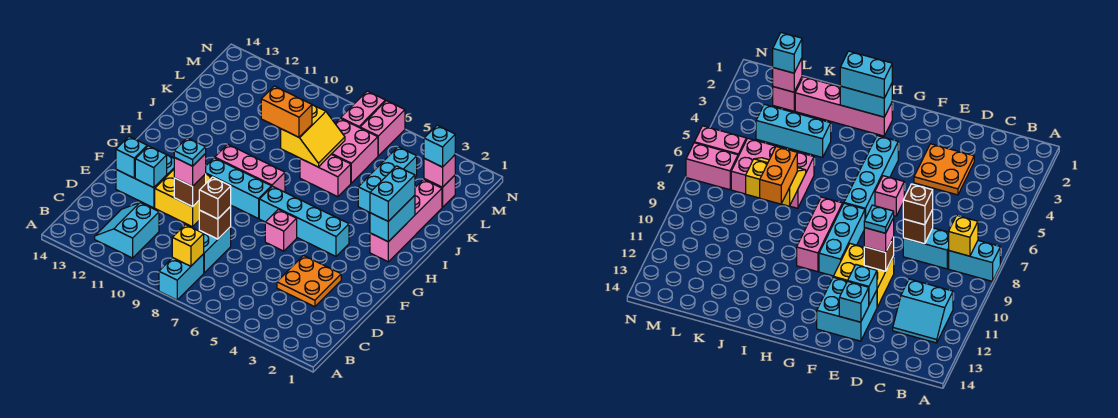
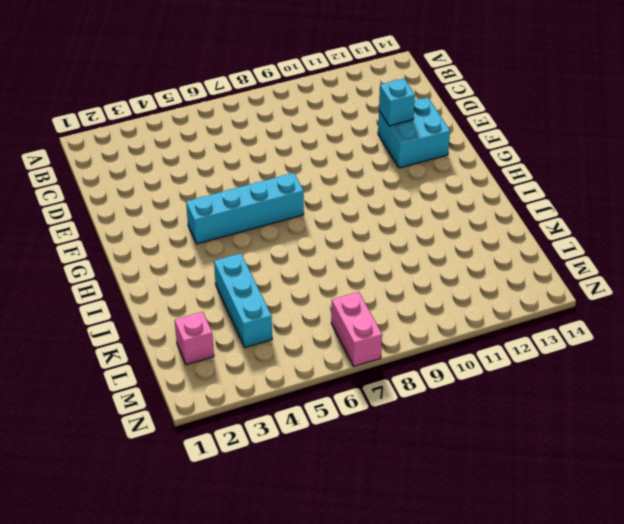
none -> cyan brick A8:B8 level 1
none -> cyan slope B11:C12 level 1 top 11
none -> cyan brick C8:D8 level 1
none -> orange plate D3:E4 level 1

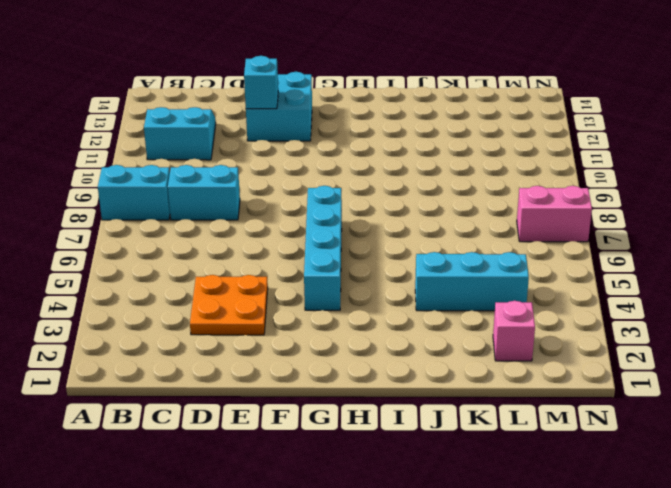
none -> yellow brick E10:F11 level 1
none -> pink brick F6 level 1
none -> cyan brick G8:G10 level 1
none -> pink brick H2:K2 level 1

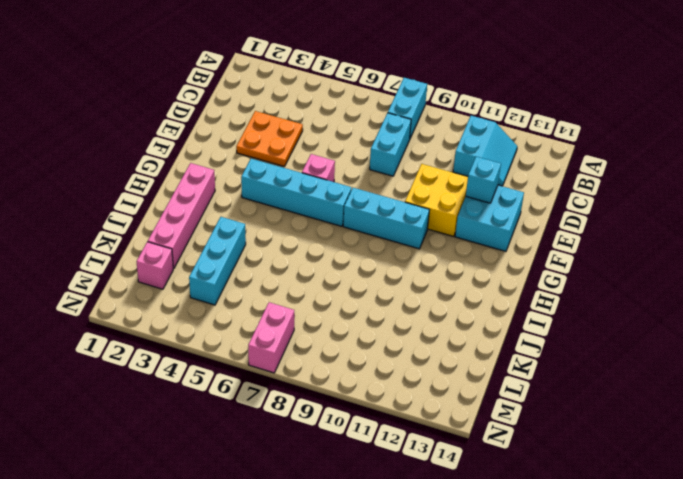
none -> pink brick H8:H10 level 1
none -> pink brick J6:J7 level 1
none -> pink brick K6:L7 level 1
none -> pink brick M6:N6 level 1

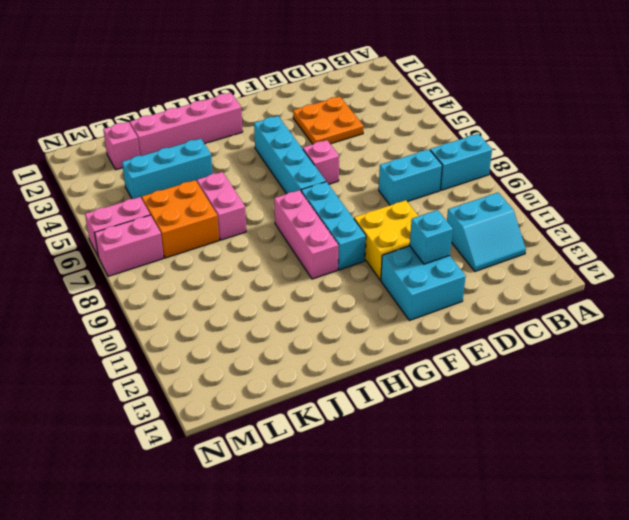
orange brick K6:L7 level 1 -> pink brick K6:L7 level 1
none -> yellow brick B8 level 2
none -> brown brick D8 level 2
none -> brown brick E10 level 2
none -> cyan brick E13 level 2

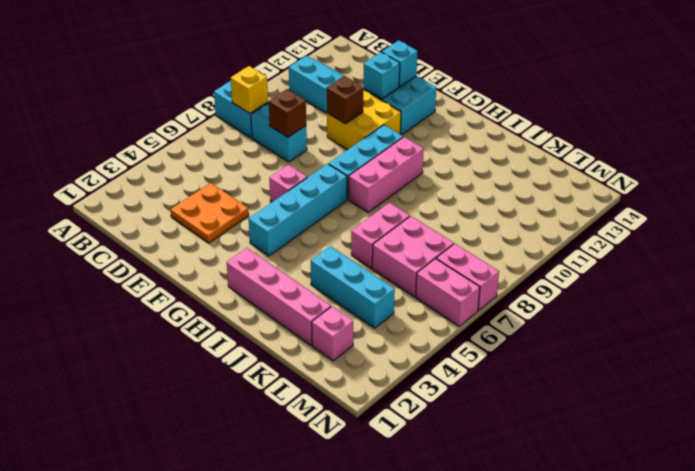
none -> cyan brick H2:I2 level 2
none -> yellow slope J7:K8 level 2 top 8
none -> pink brick L2 level 2
none -> brown brick D8 level 3

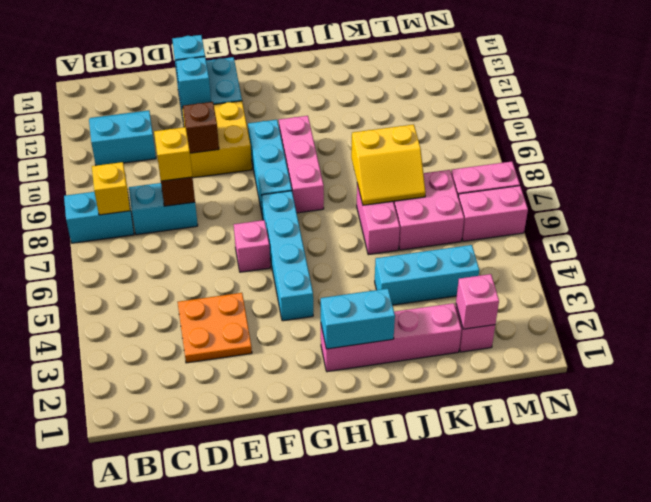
yellow brick D8 level 3 -> brown brick D8 level 3
none -> pink brick E10 level 3
none -> cyan brick H2:I2 level 3
none -> orange brick J8:J9 level 3
none -> cyan brick L2 level 3

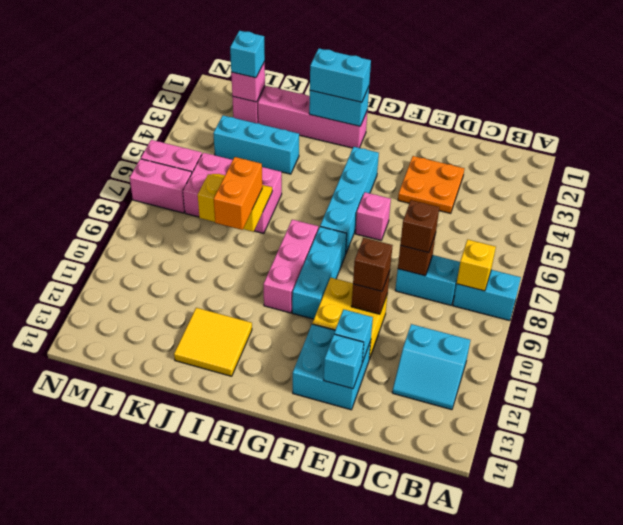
brown brick E10 level 3 -> pink brick E10 level 3
yellow tile I12:J13 level 1 -> none
none -> cyan plate E10 level 4

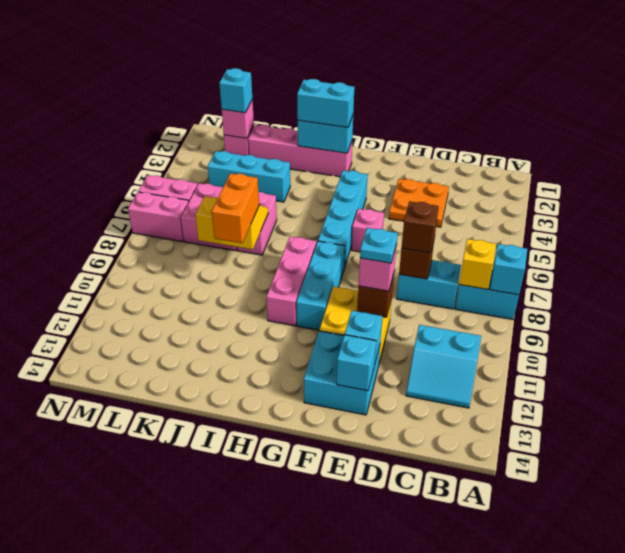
cyan brick A8 level 2 -> none

